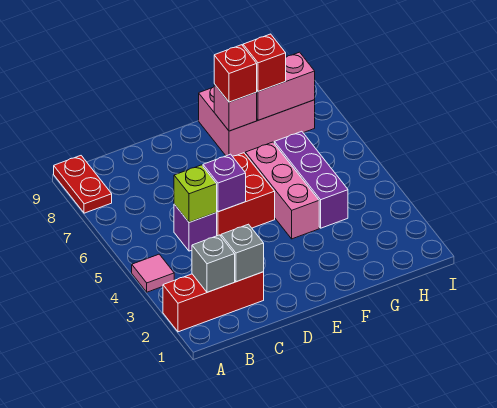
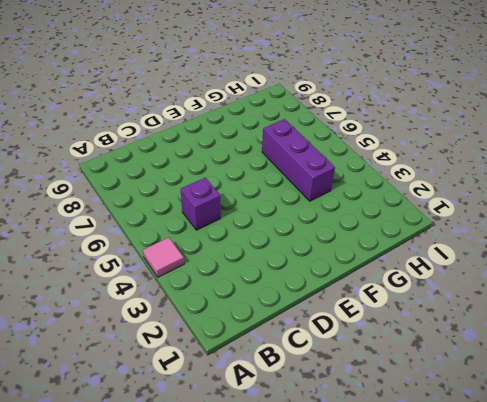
none -> red brick A2:C2 level 1
none -> red plate A8:A9 level 1
none -> red brick D5:E6 level 1

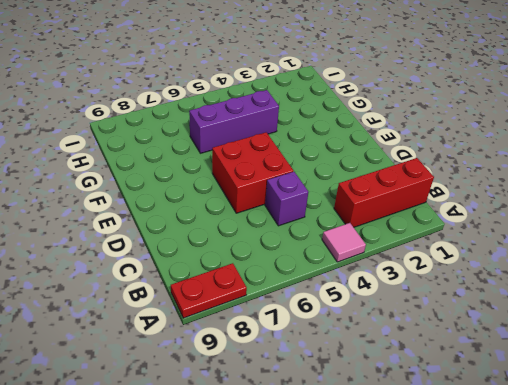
red brick B1:B3 level 1 -> red brick A2:C2 level 1
none -> pink brick F4:F6 level 1
none -> pink brick F8:H9 level 1
none -> grey brick B2 level 2

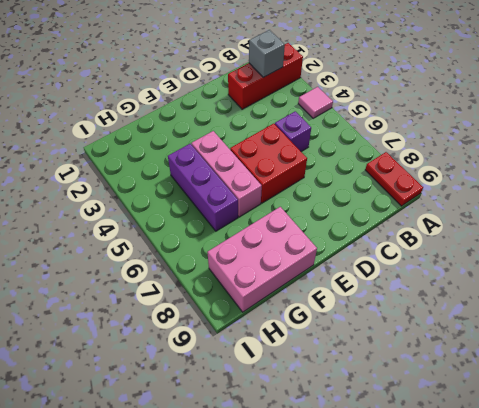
none -> grey brick C2 level 2
none -> lime brick C5 level 2
none -> purple brick D5 level 2

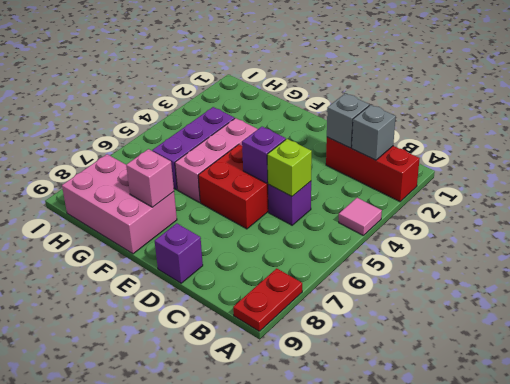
purple brick D9 level 1 -> none
none -> pink brick G8:H8 level 2
none -> red brick F8 level 3
none -> red brick G8 level 3

